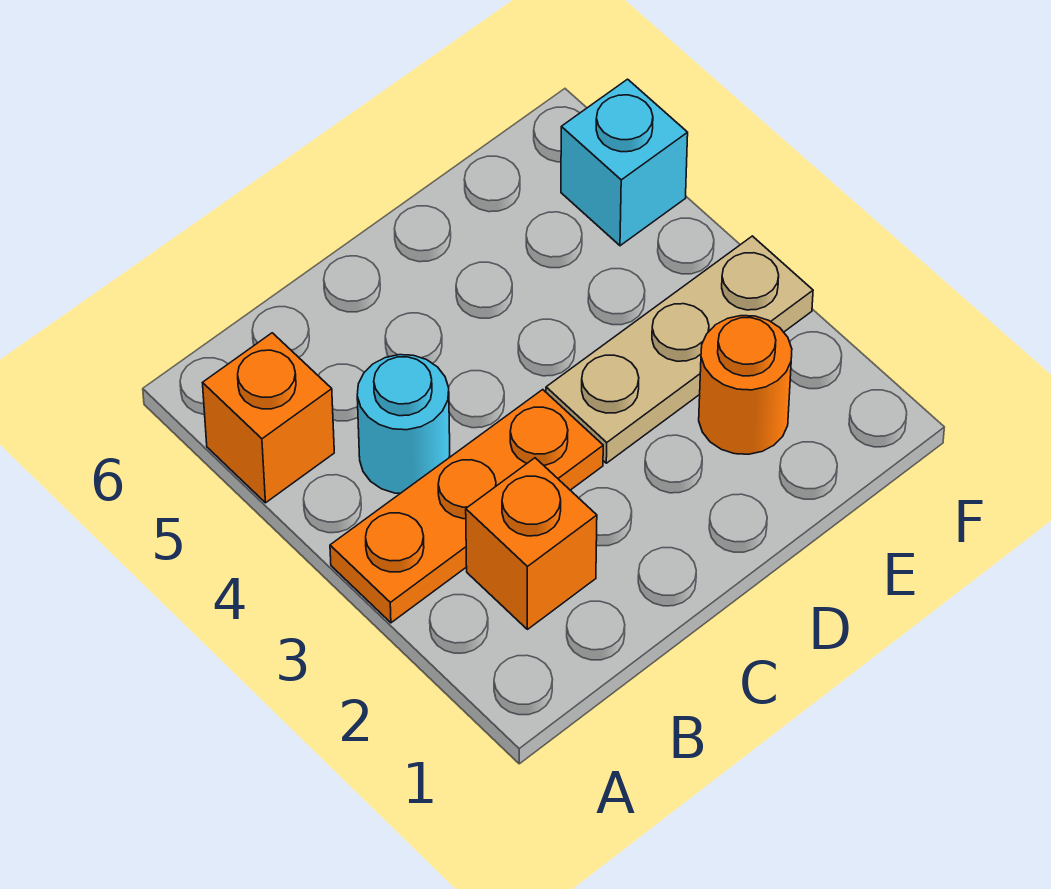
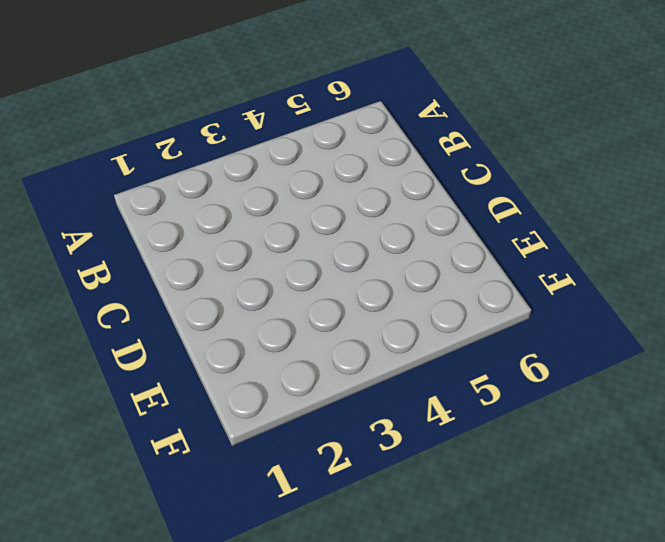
none -> orange plate A3:C3 level 1
none -> orange brick A5 level 1

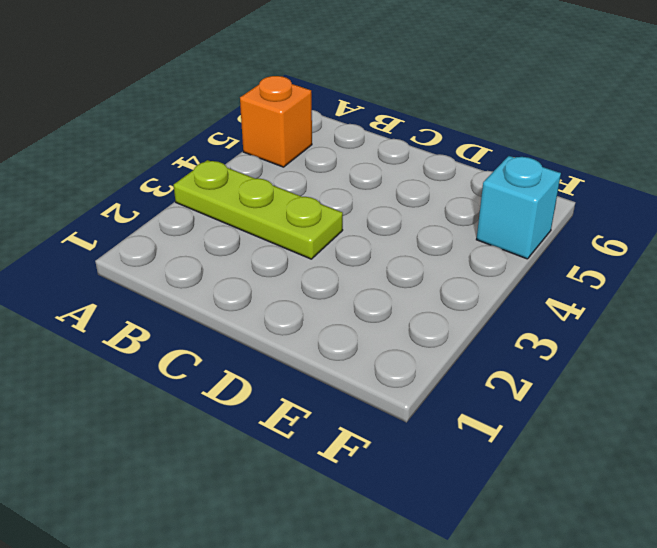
lime plate A3:C3 level 1 -> orange plate A3:C3 level 1
none -> orange brick B2 level 1
none -> cyan round brick B4 level 1

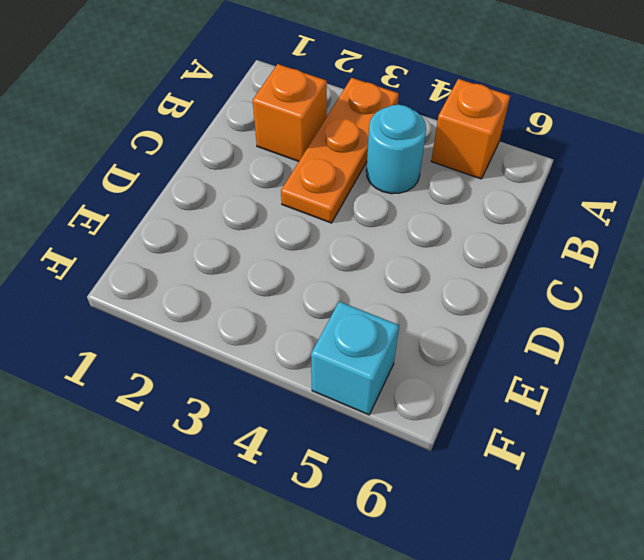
none -> tan plate D3:F3 level 1
none -> orange round brick E2 level 1

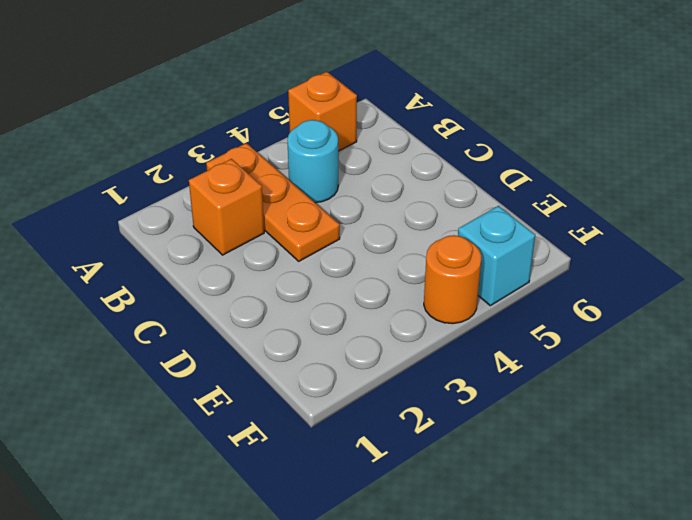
orange round brick F4 level 1 -> orange round brick E2 level 1
none -> tan plate D3:F3 level 1

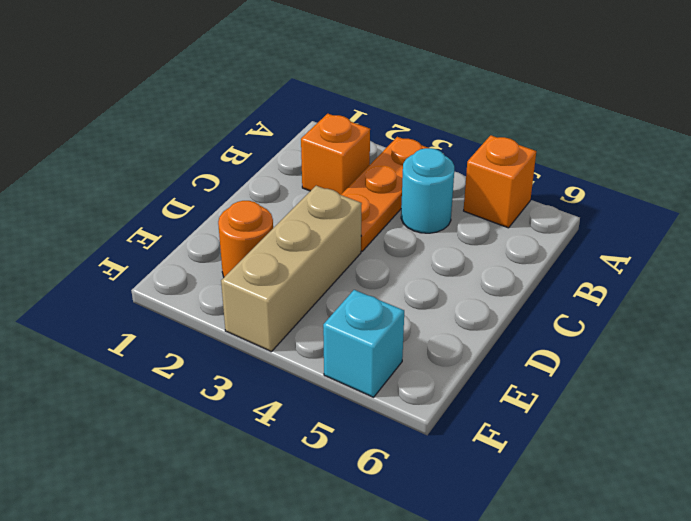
tan brick D3:F3 level 1 -> tan plate D3:F3 level 1

